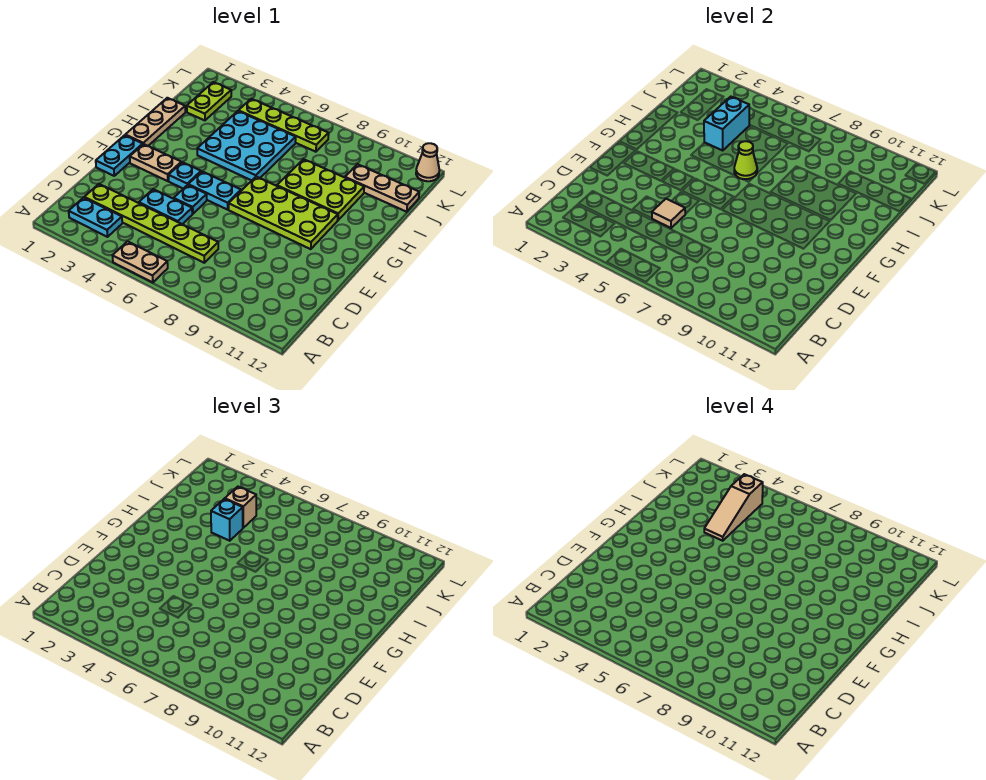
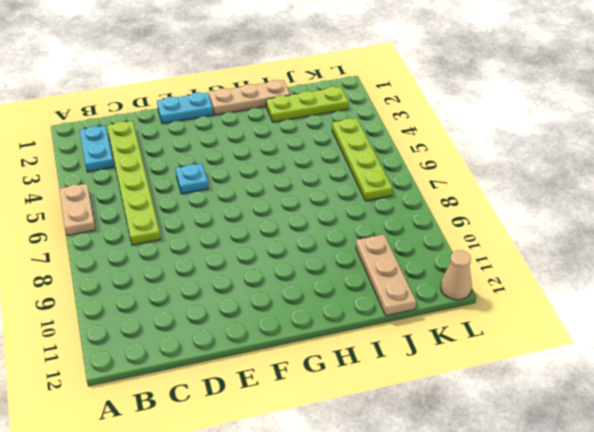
lime plate I2:K2 level 1 -> lime plate J2:K2 level 1
none -> cyan plate D4:D5 level 1
none -> tan plate F2:F3 level 1
none -> cyan plate F4 level 1

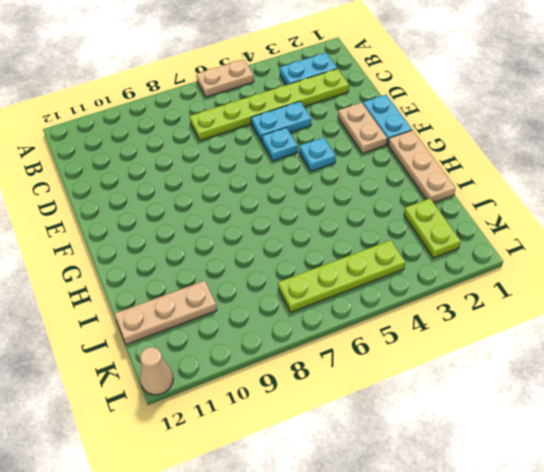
tan plate E2:F2 level 1 -> tan plate F2:F3 level 1
none -> cyan plate F5:F6 level 1
none -> lime plate F7:G10 level 1
none -> cyan plate H4:J6 level 1

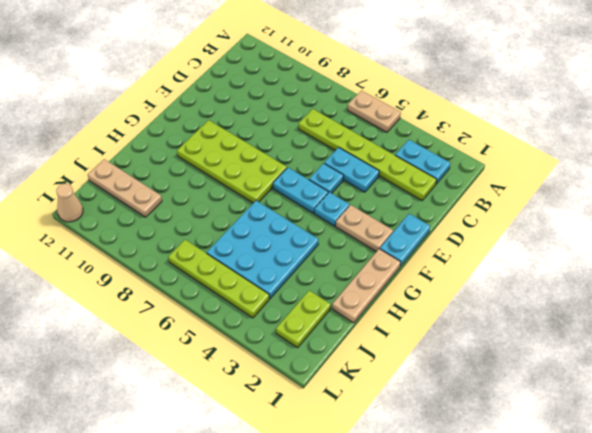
none -> lime plate H8:I10 level 1
none -> tan tile D5 level 2
none -> lime cone H6 level 2

